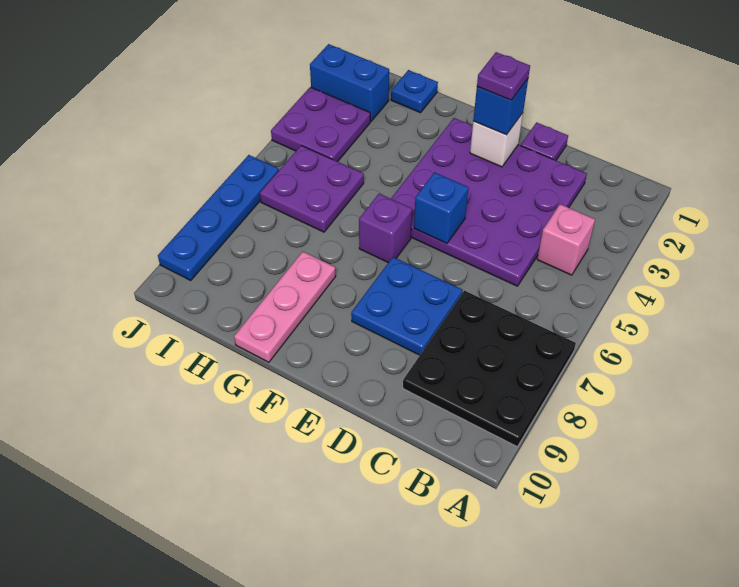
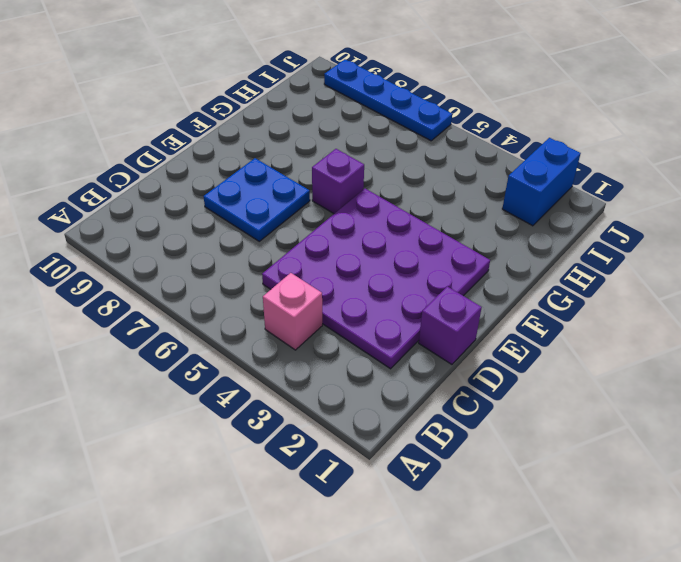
purple brick D1 level 1 -> purple plate D1 level 1
none -> black plate A7:C9 level 1
none -> pink plate G8:G10 level 1
none -> blue plate H1 level 1

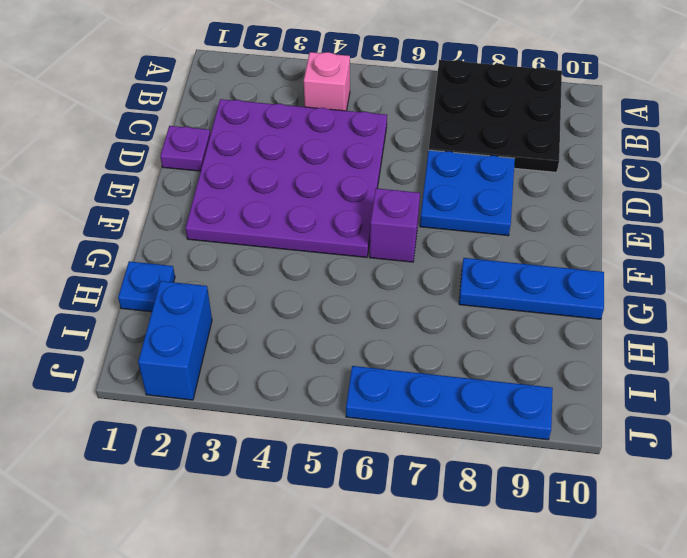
blue plate G8:G10 level 1 -> pink plate G8:G10 level 1
none -> purple plate H5:I6 level 1
none -> purple plate I3:J4 level 1
none -> white brick E2 level 2

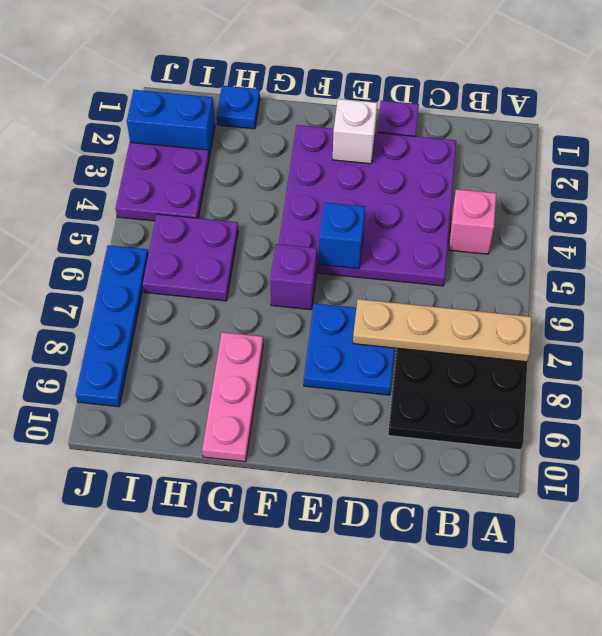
tan plate A7:D7 level 2 -> none
none -> blue brick E2 level 3
none -> purple plate E2 level 4

